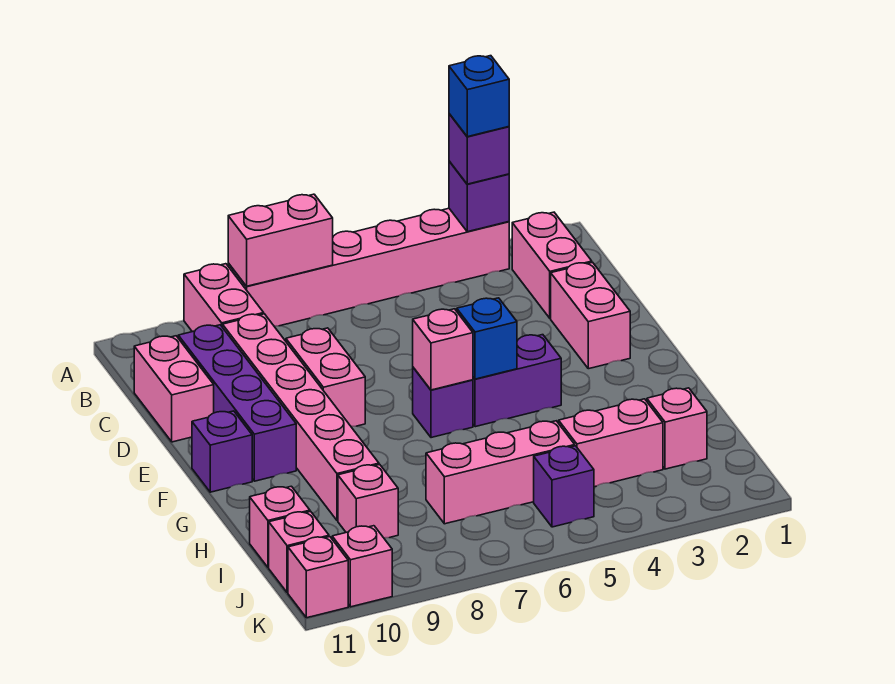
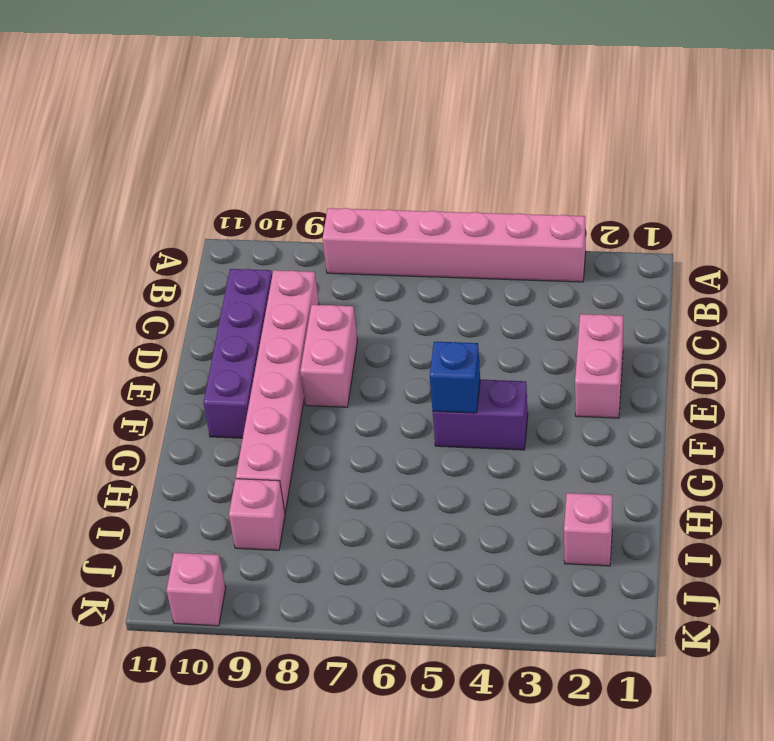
none -> pink brick A9:B9 level 1
none -> pink brick B2:C2 level 1
none -> pink brick C11:D11 level 1

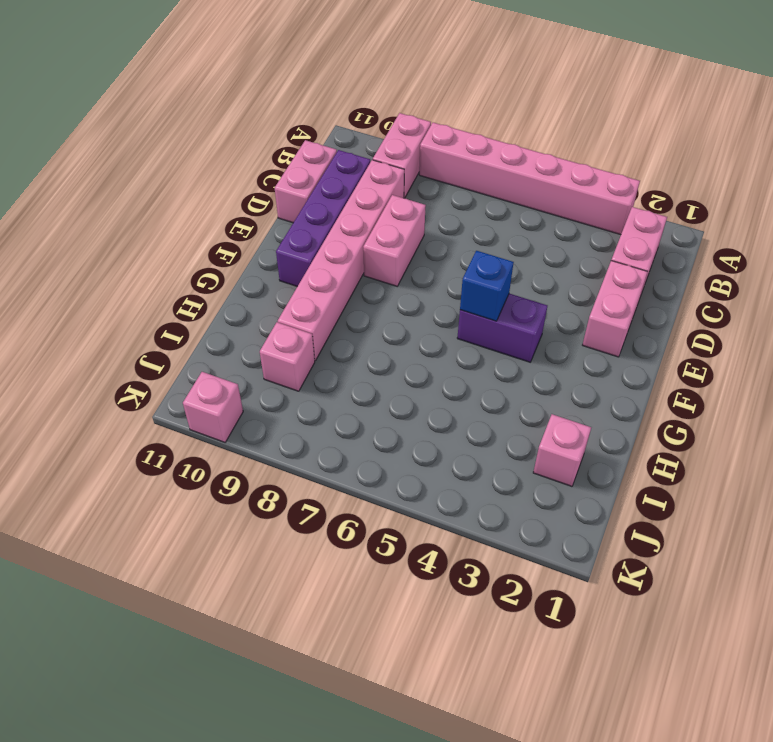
none -> purple brick F6 level 1
none -> purple brick F11 level 1
none -> pink brick I3:I4 level 1

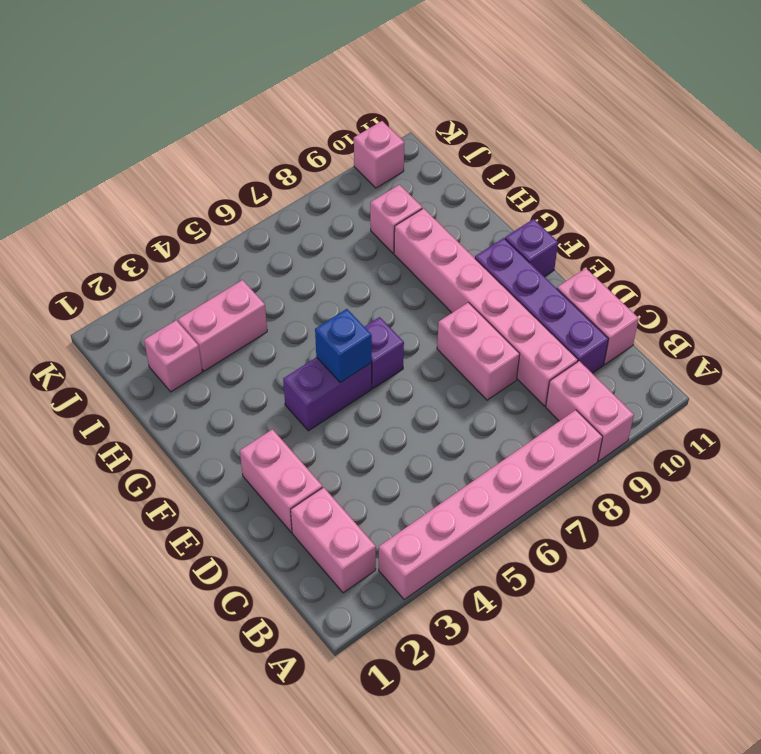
none -> pink brick I5:I7 level 1
none -> pink brick I11 level 1
none -> purple brick J5 level 1

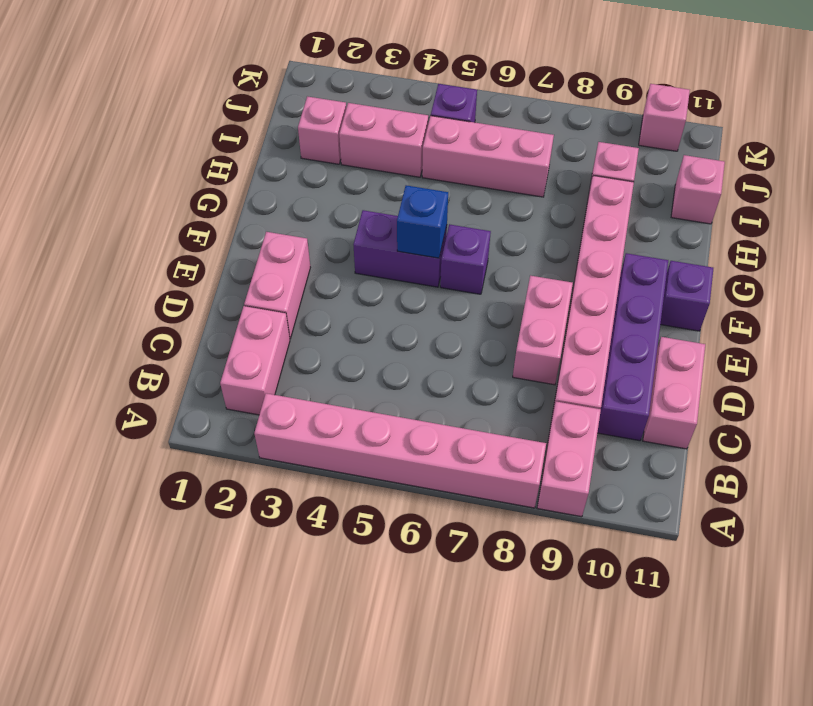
none -> pink brick J11 level 1
none -> pink brick K11 level 1
none -> purple brick A3 level 2

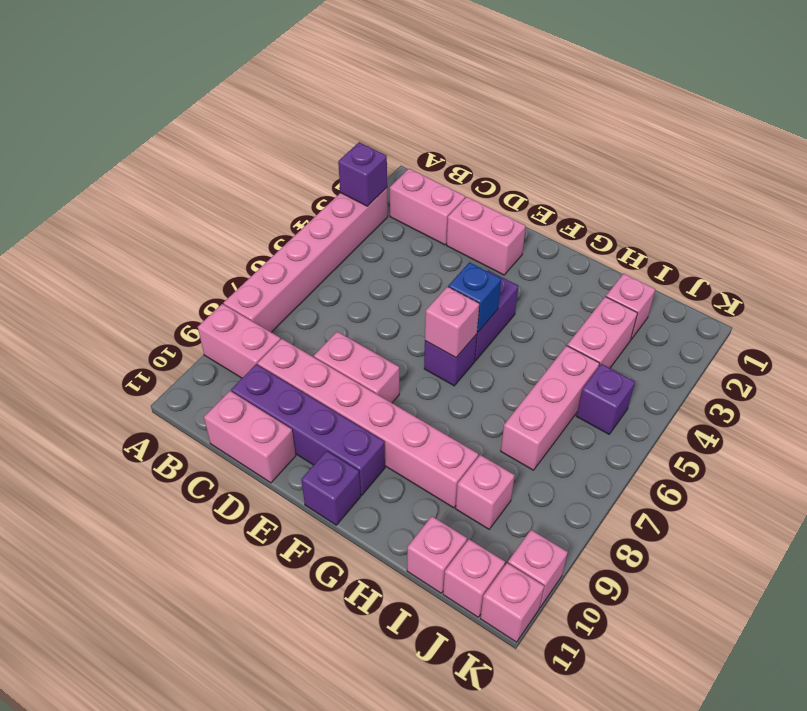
none -> pink brick A7:A8 level 2
none -> purple brick A3 level 3
none -> blue brick A3 level 4

